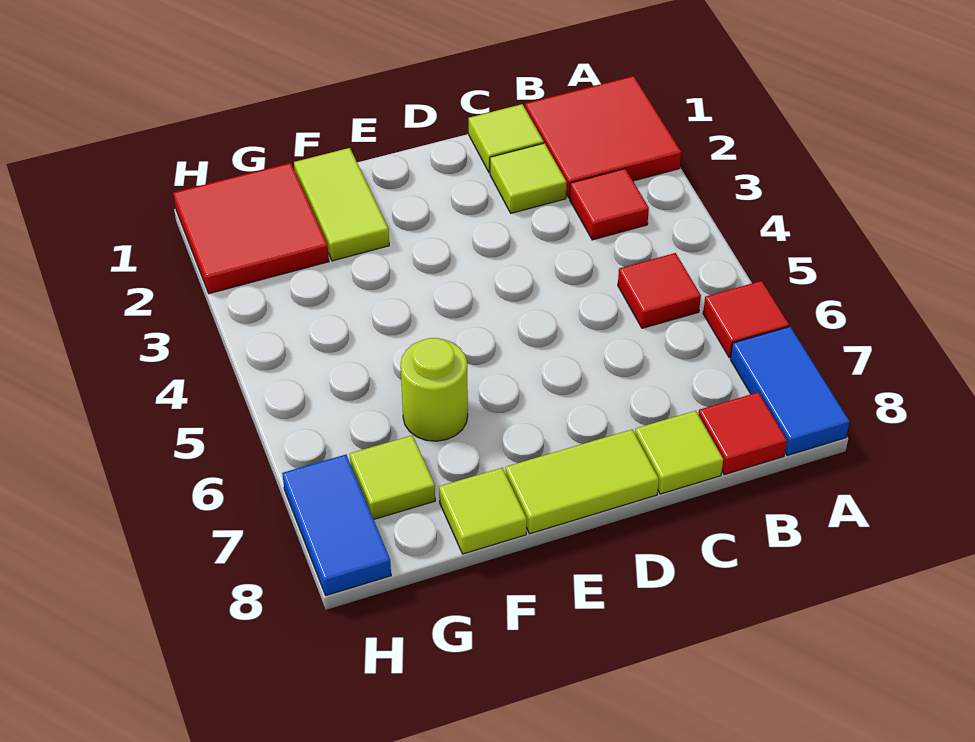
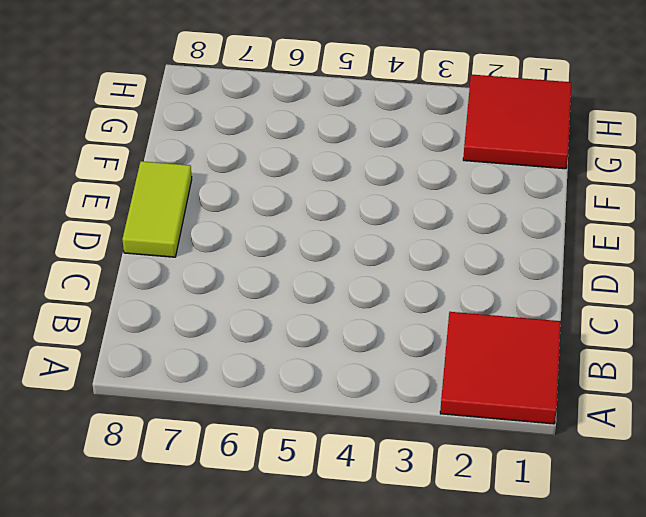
none -> red tile A6 level 1
none -> blue tile A7:A8 level 1
none -> red tile B3 level 1

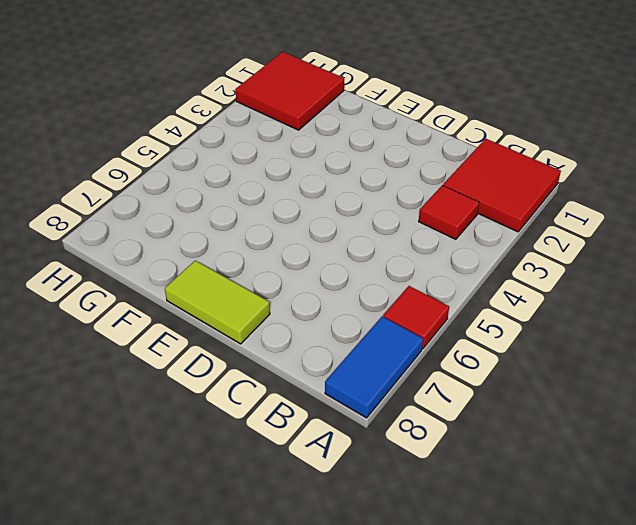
none -> red tile B5 level 1
none -> red tile B8 level 1
none -> lime tile C1 level 1

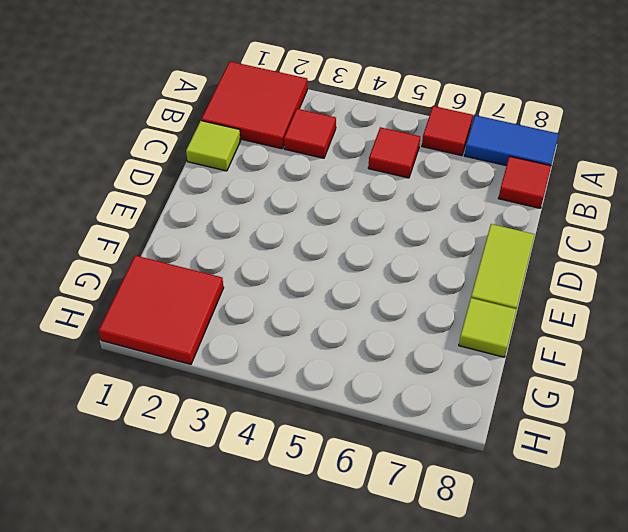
none -> lime tile C2 level 1
none -> lime tile C8 level 1
none -> lime tile F1:F2 level 1

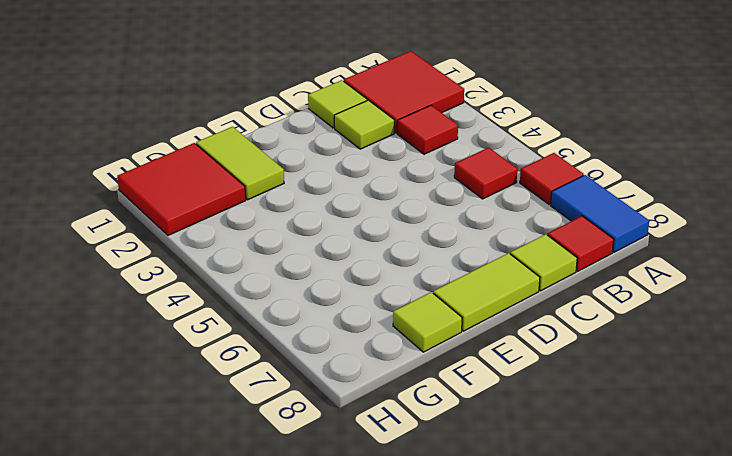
none -> lime round brick F6 level 1
none -> lime tile G7 level 1
none -> blue tile H7:H8 level 1

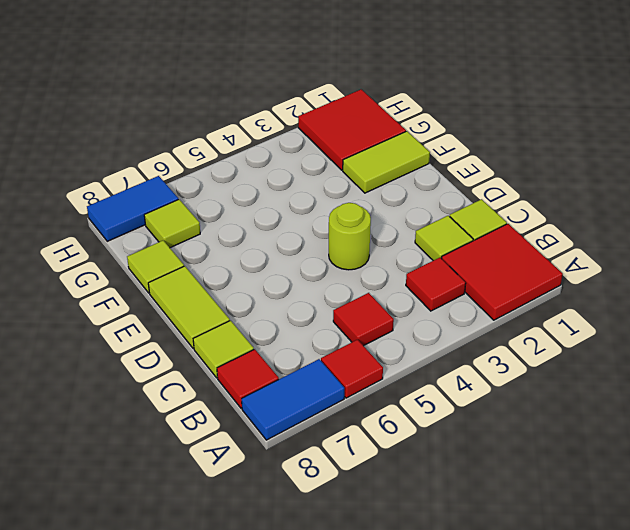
lime round brick D4 level 1 -> lime round brick F6 level 1

